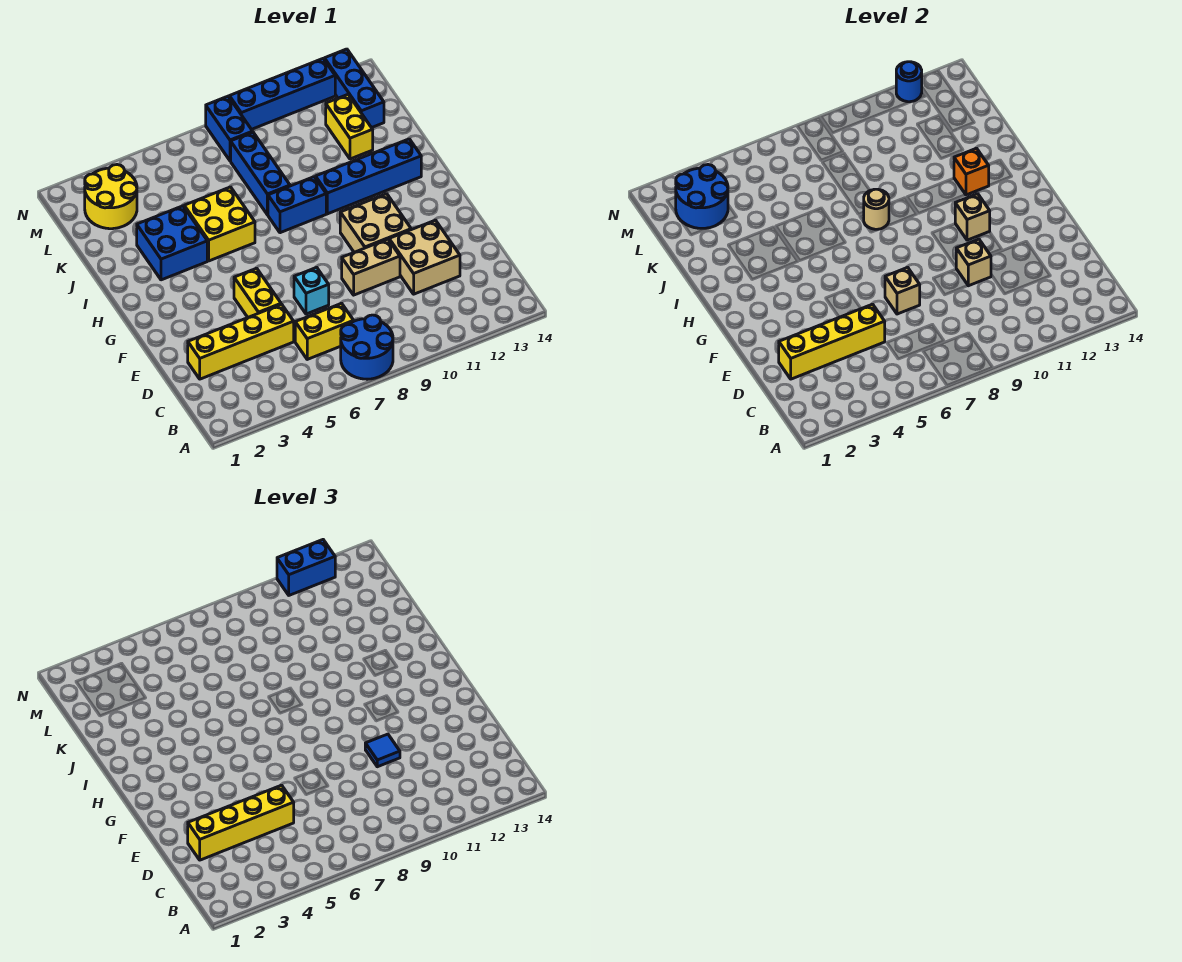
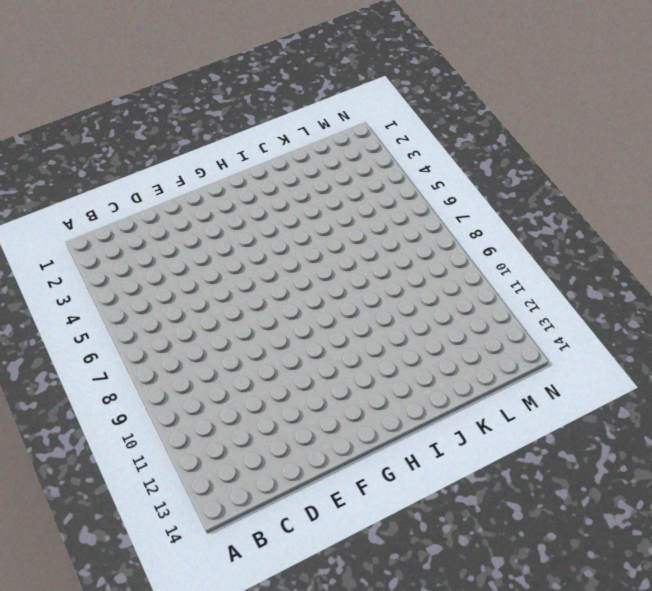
none -> blue round brick A7:B8 level 1
none -> yellow brick C6:C7 level 1
none -> yellow brick D2:D5 level 1

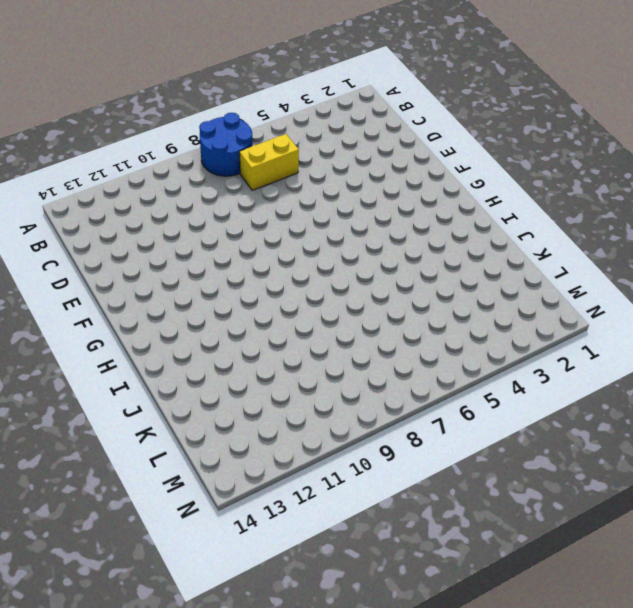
none -> yellow brick D2:D5 level 1
none -> tan brick D11:E12 level 1
none -> yellow brick E5:F5 level 1

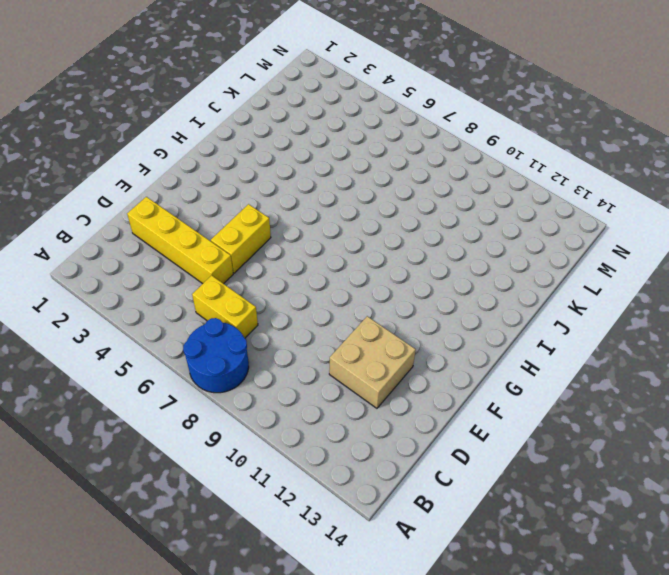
none -> cyan brick E7 level 1
none -> tan brick E9:E10 level 1
none -> tan brick F10:G11 level 1

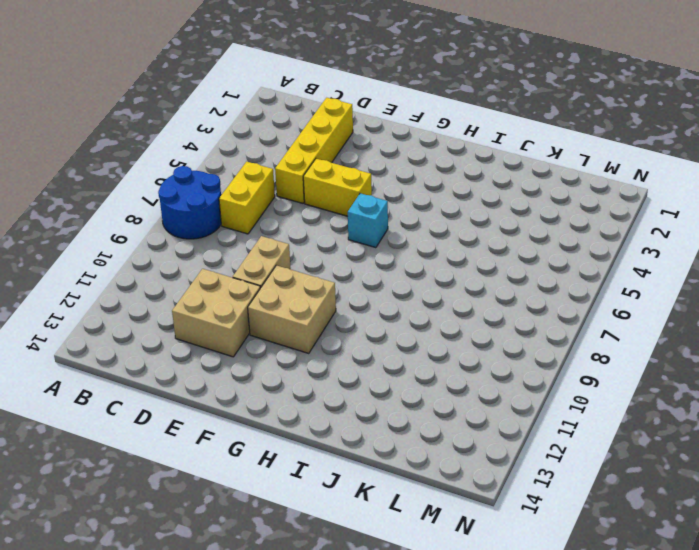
cyan brick G6 level 1 -> cyan brick E7 level 1
none -> blue brick I3:J4 level 1
none -> yellow brick I5:J6 level 1
none -> blue brick I8:I9 level 1

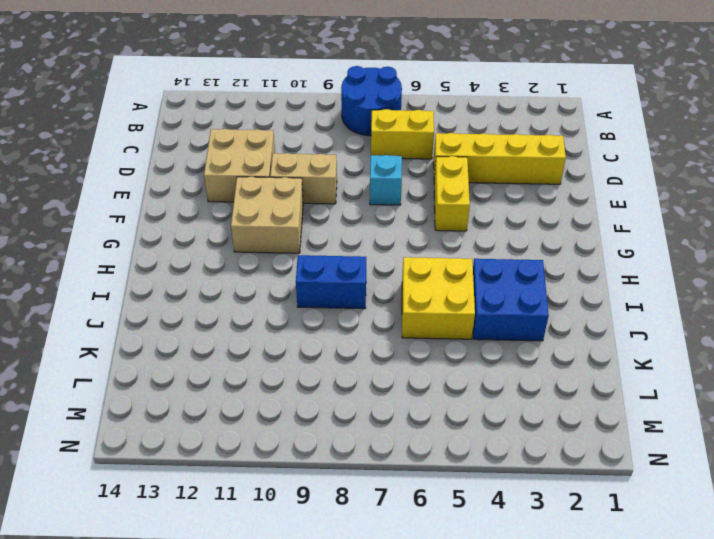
none -> blue brick I10:I13 level 1
none -> blue brick J8:L8 level 1
none -> yellow brick K12:L12 level 1

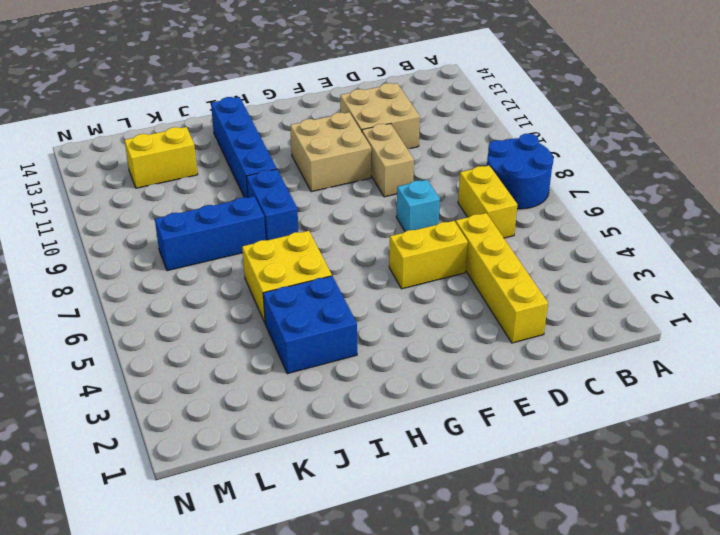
none -> yellow round brick L2:M3 level 1
none -> blue brick L13:N13 level 1
none -> blue brick M8:N8 level 1

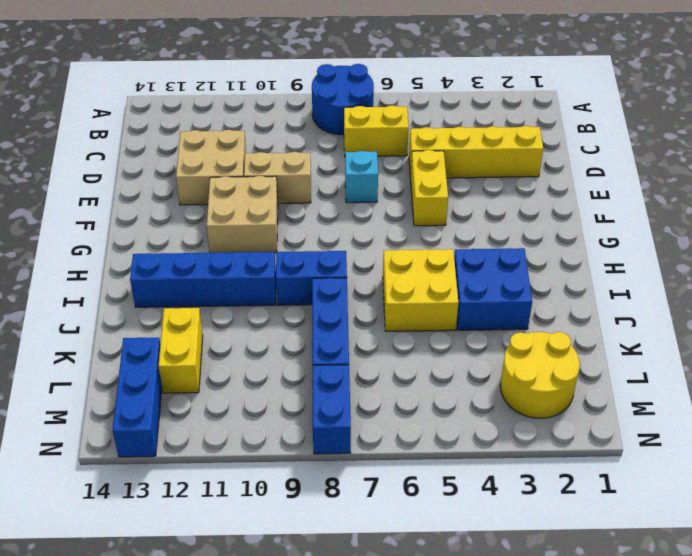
none -> blue brick N9:N12 level 1
none -> yellow brick D2:D5 level 2
none -> tan brick E7 level 2

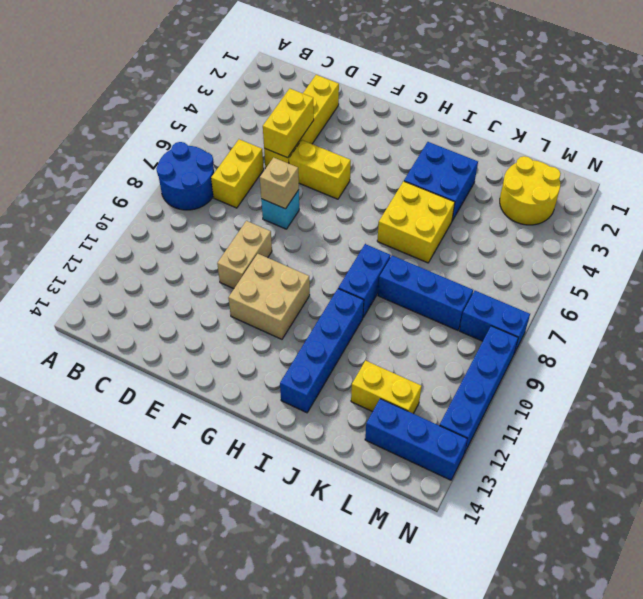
yellow brick D4:D5 level 2 -> yellow brick D2:D5 level 2
none -> tan brick D11:E12 level 1
none -> tan brick E10 level 2
none -> tan brick G11 level 2

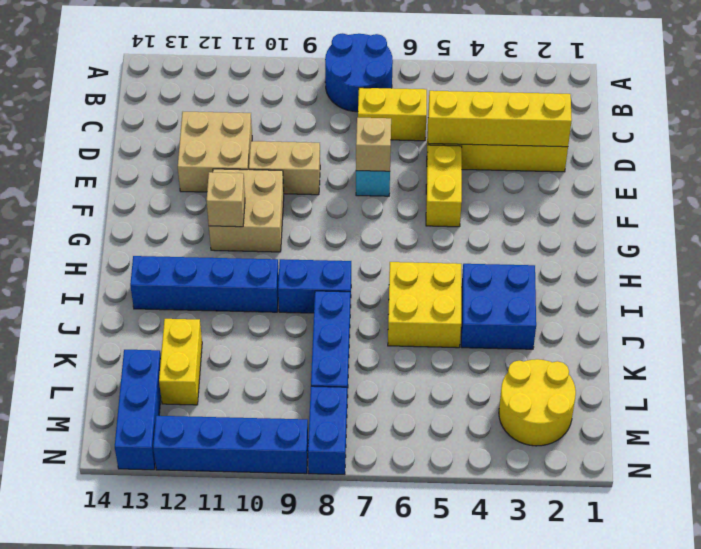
none -> tan brick E10 level 2
none -> tan round brick I8 level 2
none -> orange brick I12 level 2

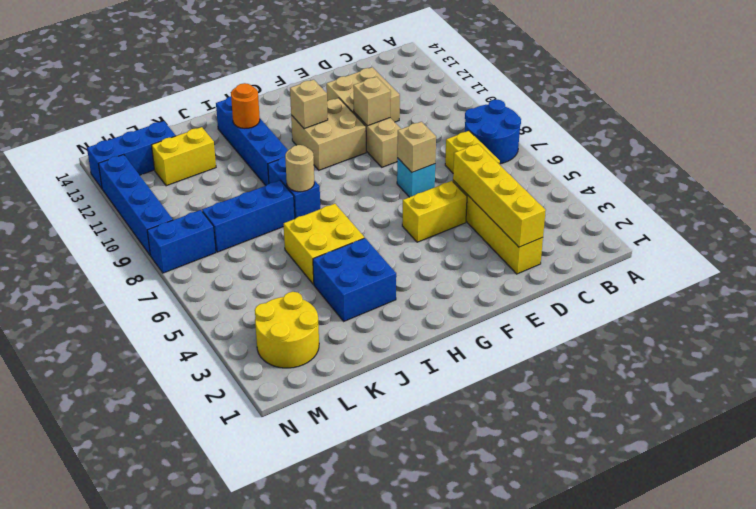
orange round brick I12 level 2 -> orange brick I12 level 2
none -> blue round brick L2:M3 level 2
none -> blue round brick N12 level 2
none -> yellow brick D2:D5 level 3

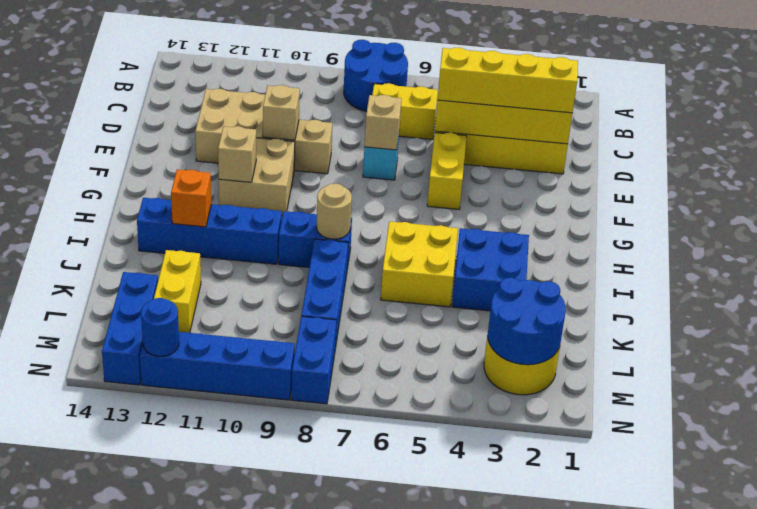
none -> blue tile E10 level 3
none -> blue brick N11:N12 level 3

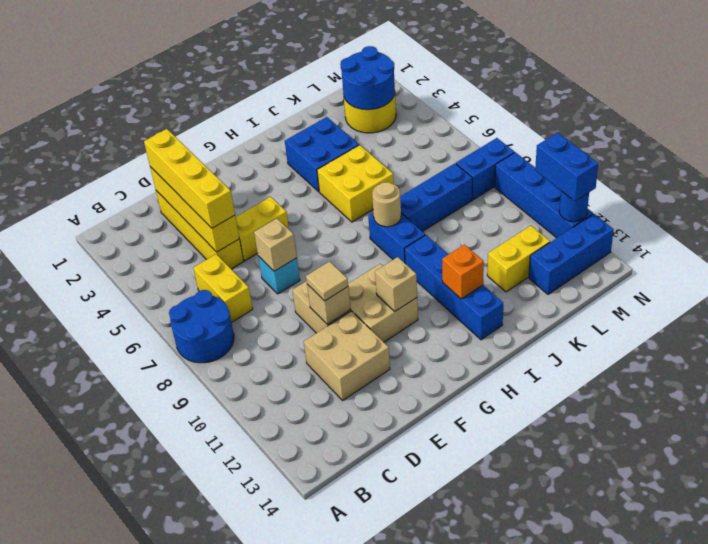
tan tile E10 level 3 -> blue tile E10 level 3

